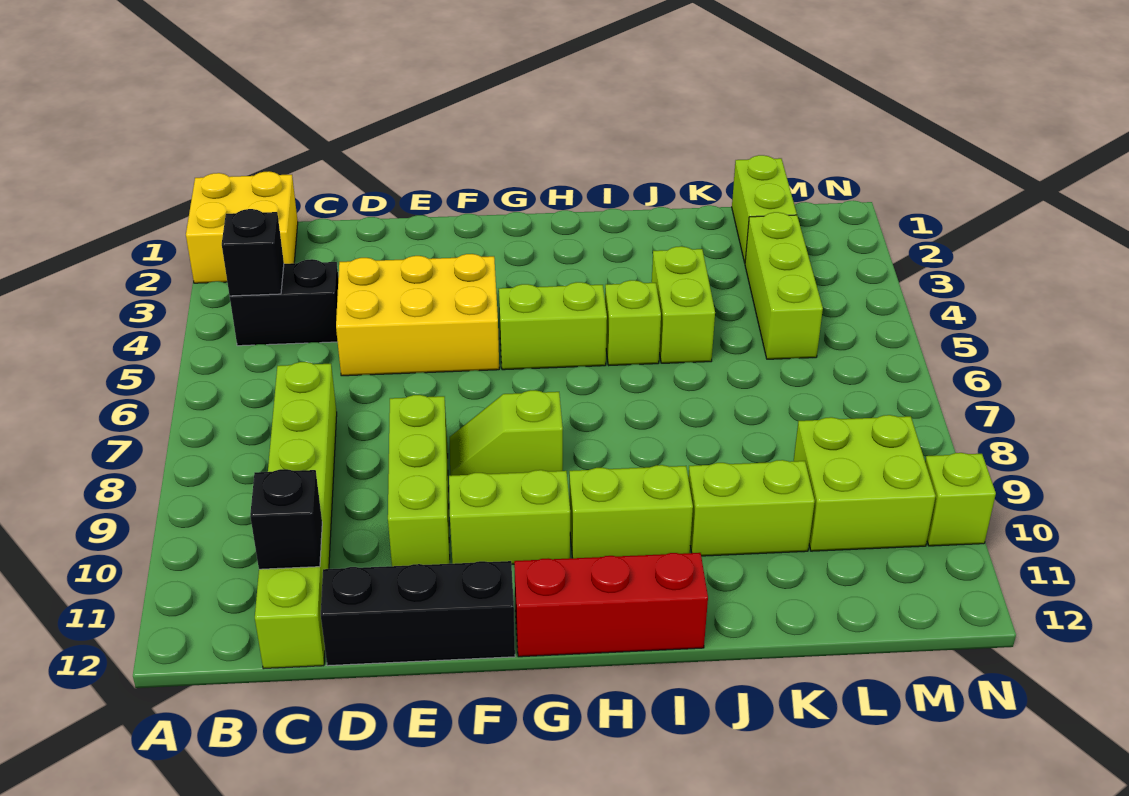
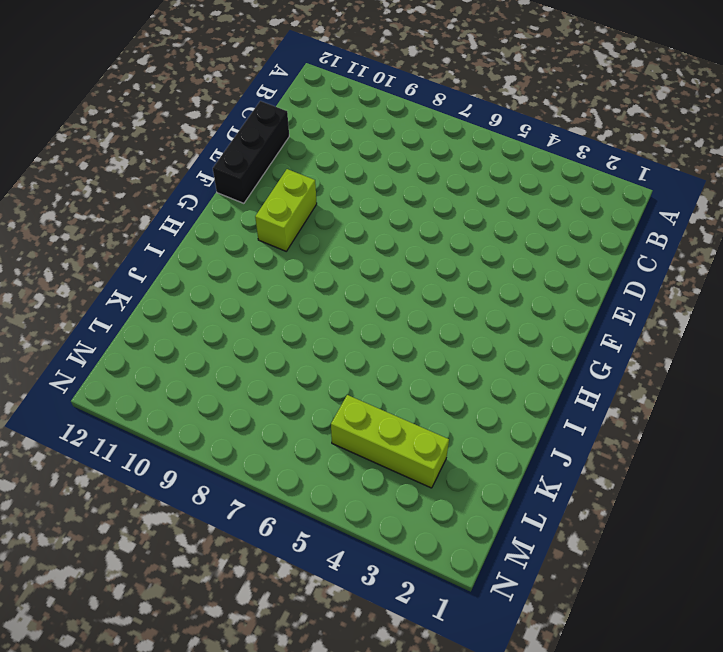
none -> yellow brick A1:B2 level 1
none -> black brick B4:C4 level 1
none -> lime brick C7:C12 level 1

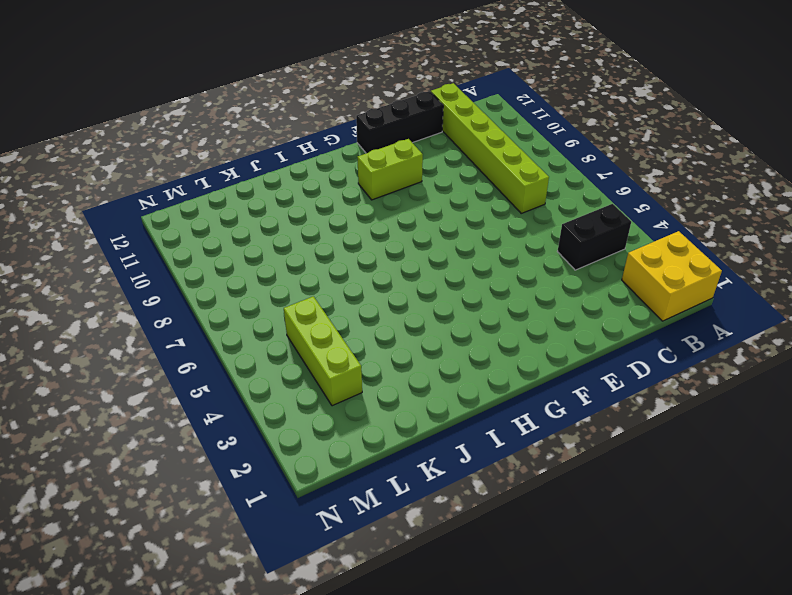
none -> yellow brick D4:F5 level 1
none -> lime brick E8:E10 level 1
none -> lime slope F8:G8 level 1 top G

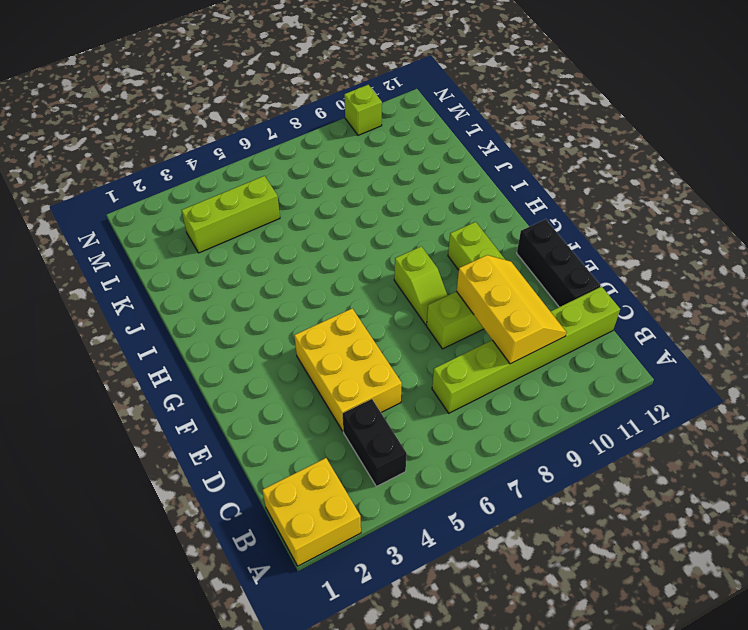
yellow slope C9:E10 level 2 top 9 -> none
none -> lime brick G5:H5 level 1
none -> red brick G12:I12 level 1
none -> lime brick H10:I10 level 1

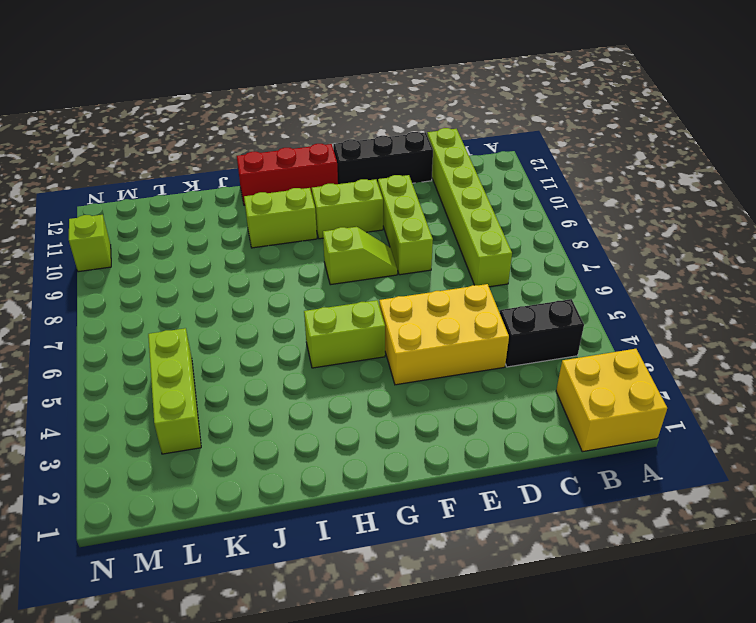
none -> lime brick I5 level 1
none -> lime brick J4:J5 level 1
none -> lime brick J10:K10 level 1

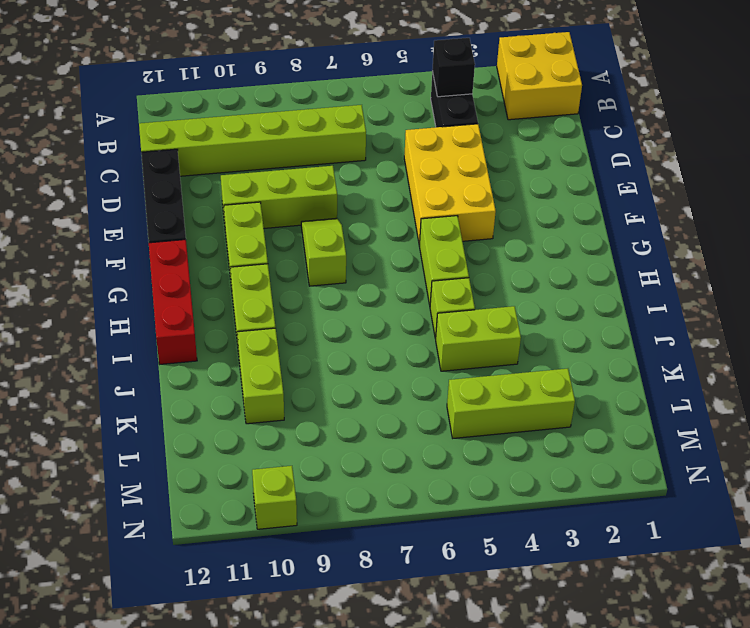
none -> lime brick L1:L2 level 1
none -> lime brick L9:M10 level 1
none -> black brick C11 level 2

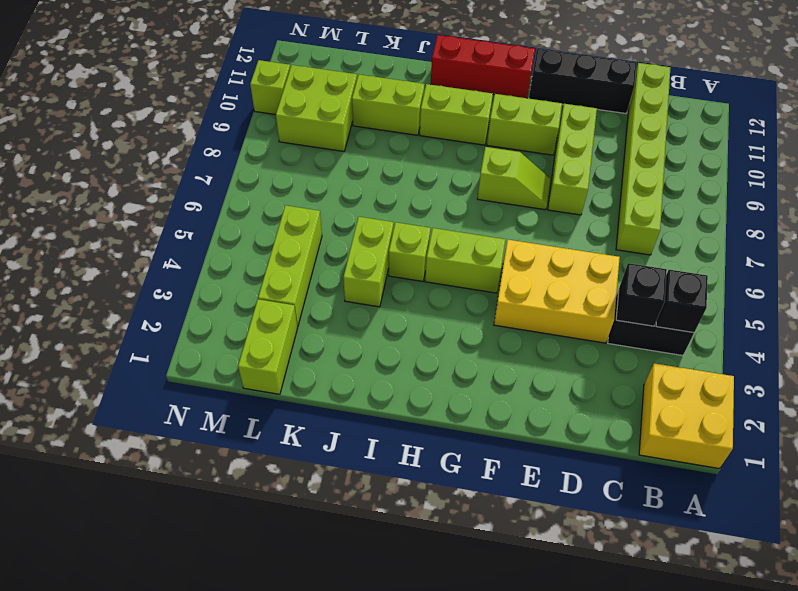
black brick C4 level 2 -> black brick C11 level 2

